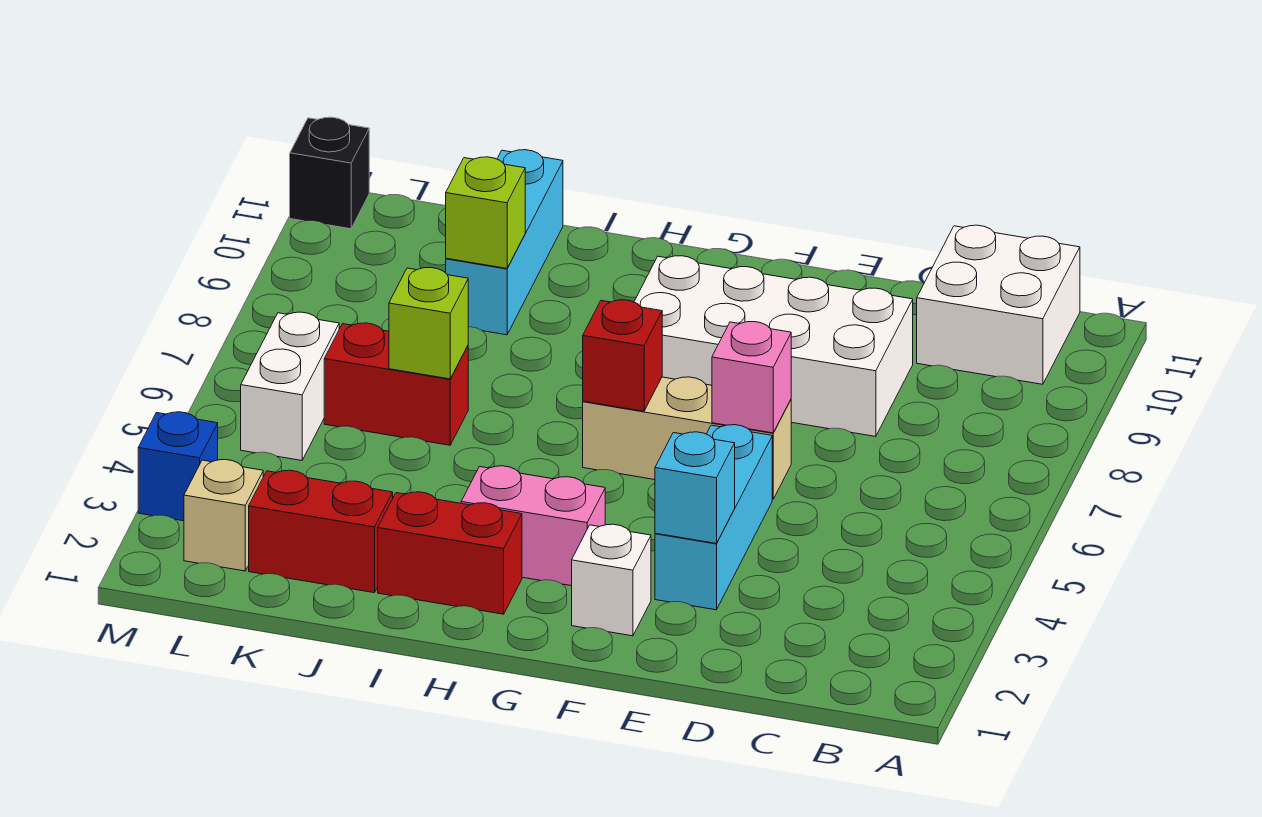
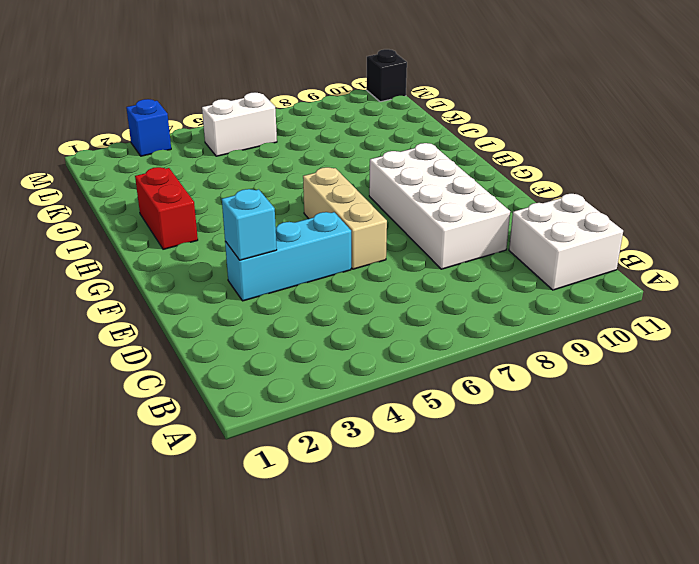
none -> white brick F2 level 1
none -> pink brick G3:H3 level 1
none -> red brick J2:K2 level 1

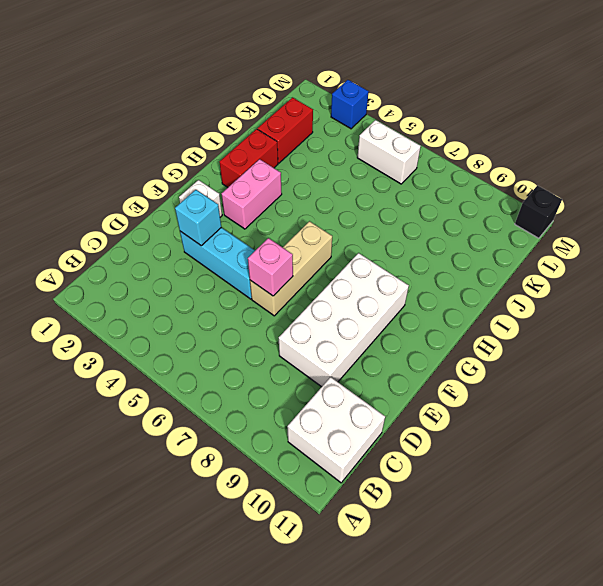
none -> red brick J6:K6 level 1
none -> cyan brick J9:J11 level 1
none -> tan brick L2 level 1

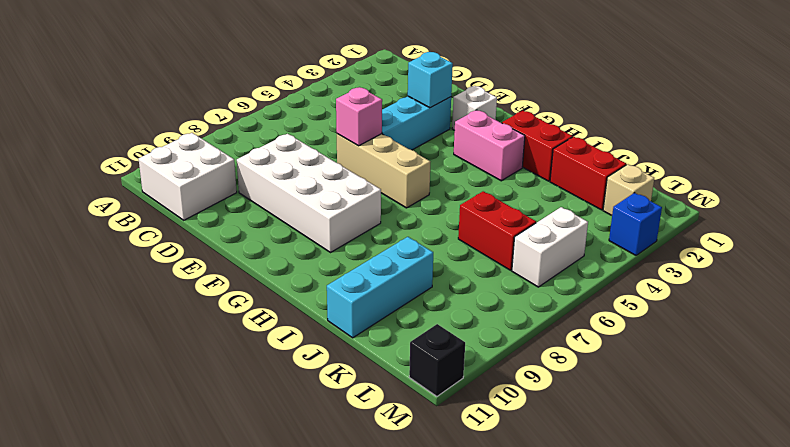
none -> red brick G6 level 2
none -> lime brick J6 level 2
none -> lime brick J9 level 2

